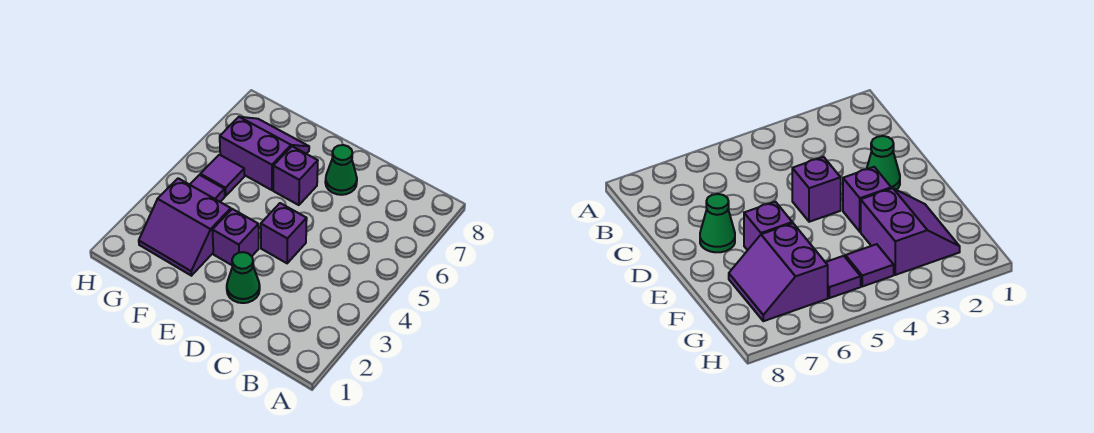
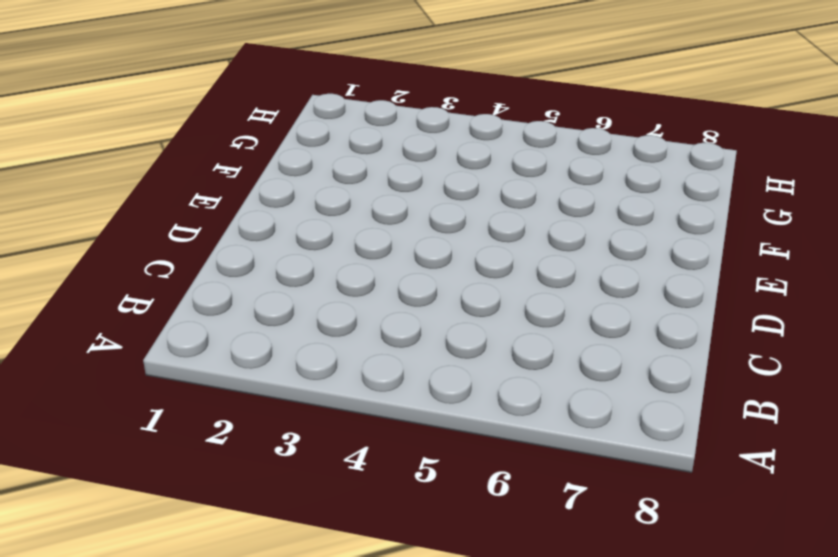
none -> green cone D2 level 1
none -> purple brick D4 level 1

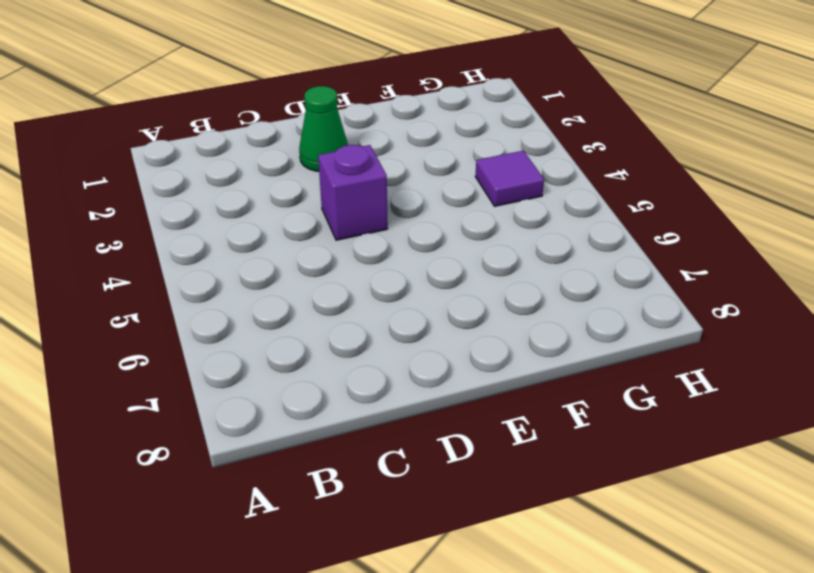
none -> green cone D7 level 1
none -> purple brick E3 level 1

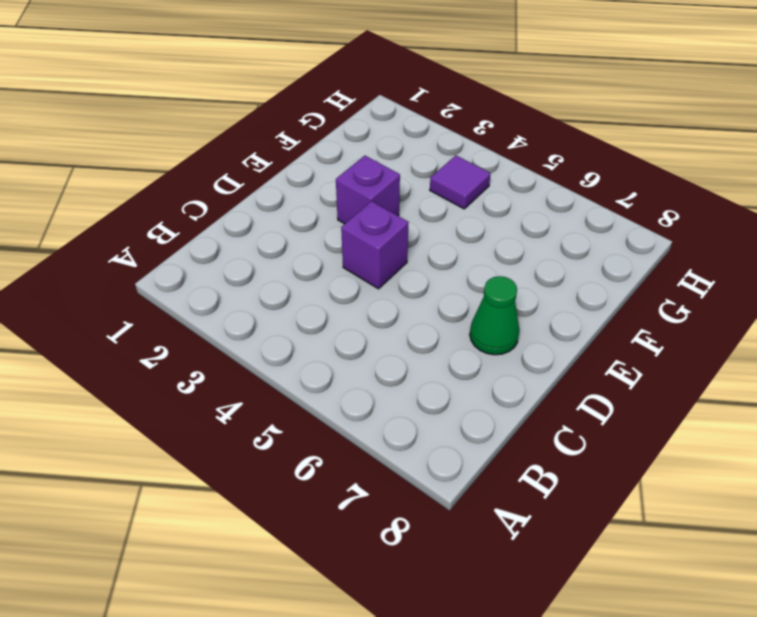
none -> green cone D2 level 1
none -> purple brick E6 level 1

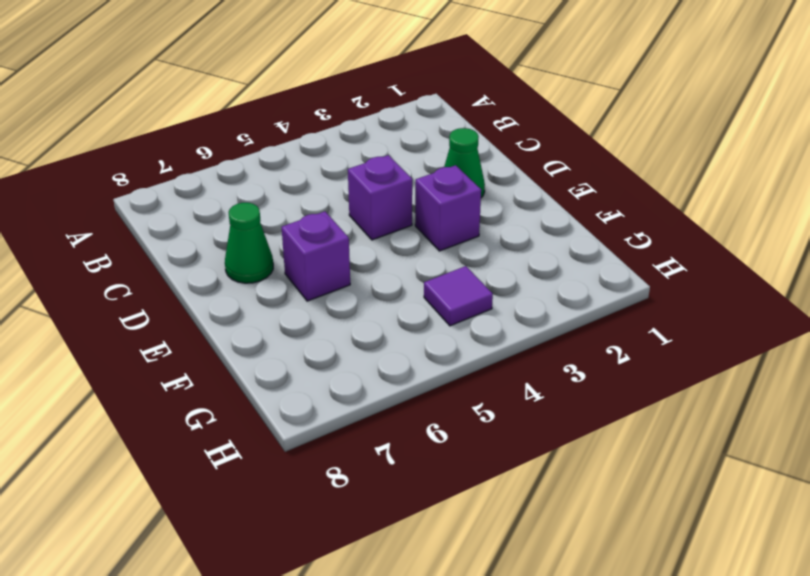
none -> purple slope F2:G3 level 1 top 3
none -> purple slope F6:G7 level 1 top 6

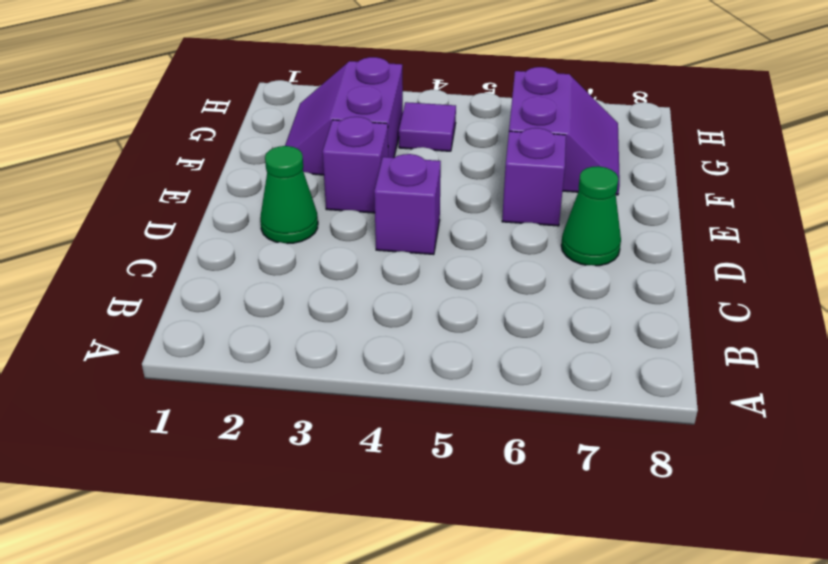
none -> purple tile G5 level 1

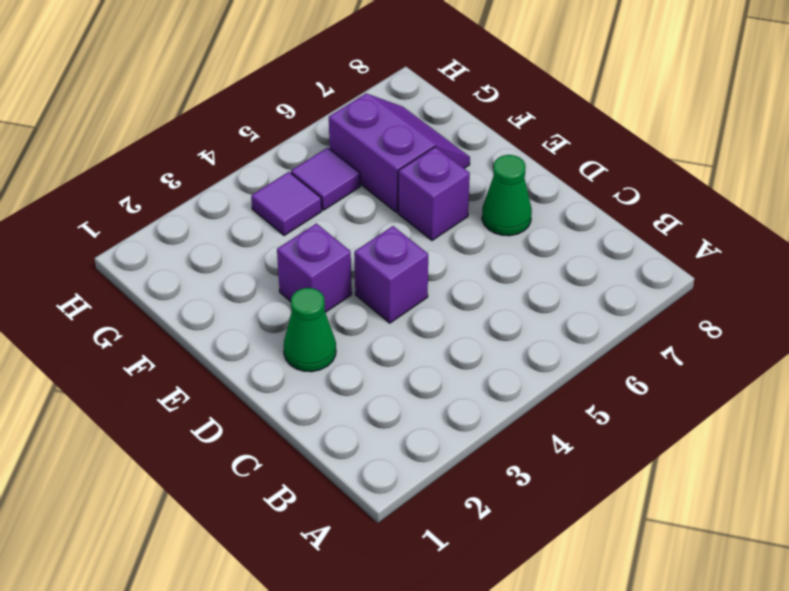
none -> purple slope F2:G3 level 1 top 3

